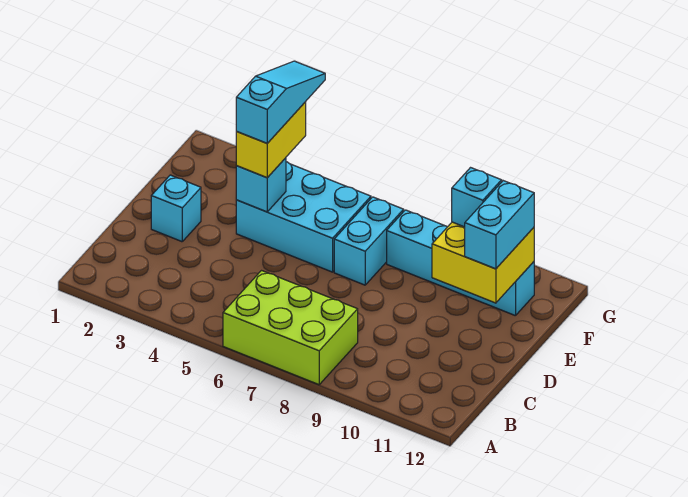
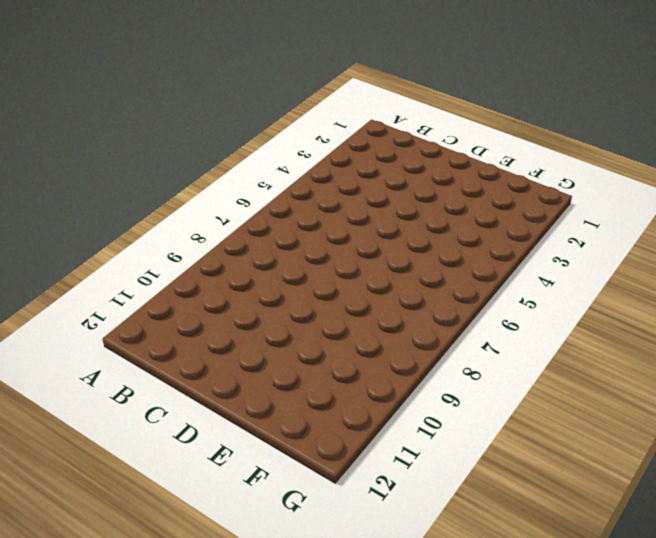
none -> lime brick A6:B8 level 1
none -> cyan brick D2 level 1

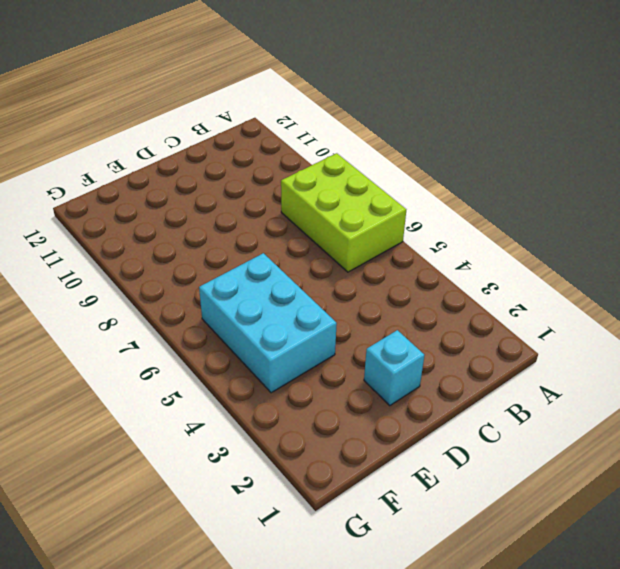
none -> cyan brick E7:F7 level 1
none -> cyan brick F8:F11 level 1

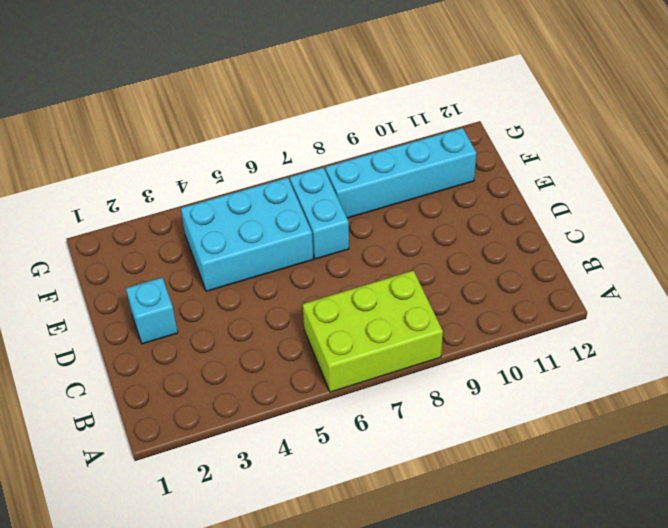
none -> cyan brick E4 level 2
none -> yellow brick E10:F11 level 2

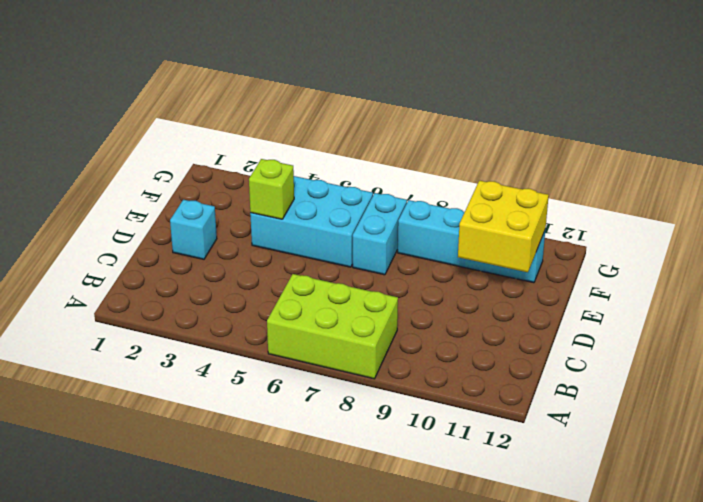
lime brick E4 level 2 -> cyan brick E4 level 2
none -> yellow brick E4:F4 level 3
none -> cyan brick E11:F11 level 3

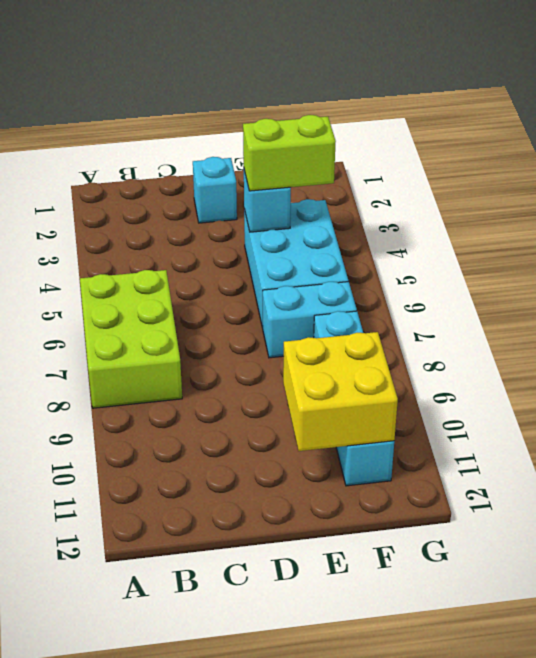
lime brick E4:F4 level 3 -> yellow brick E4:F4 level 3
none -> cyan brick E11:F11 level 3
none -> cyan brick F10 level 3

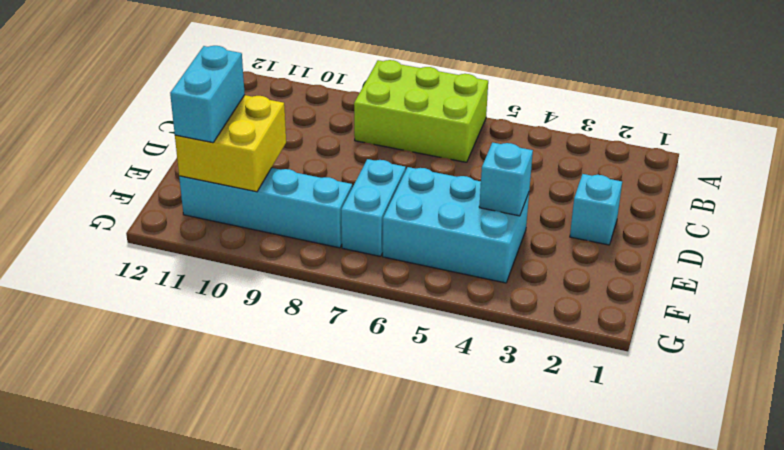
none -> yellow brick E4:F4 level 3
none -> cyan brick F10 level 3

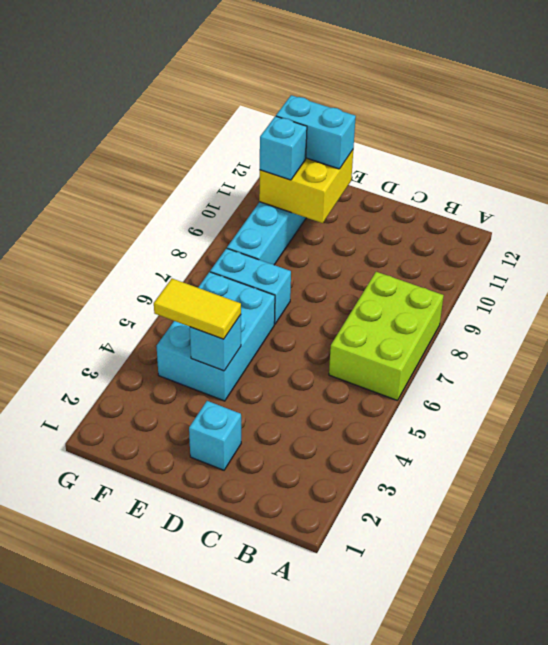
yellow tile E4:F4 level 3 -> yellow brick E4:F4 level 3
none -> cyan slope E4:G4 level 4 top E

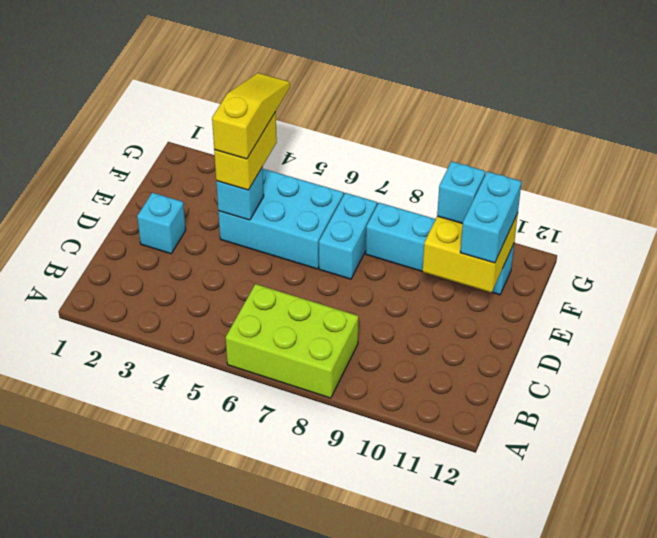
yellow slope E4:G4 level 4 top E -> cyan slope E4:G4 level 4 top E

